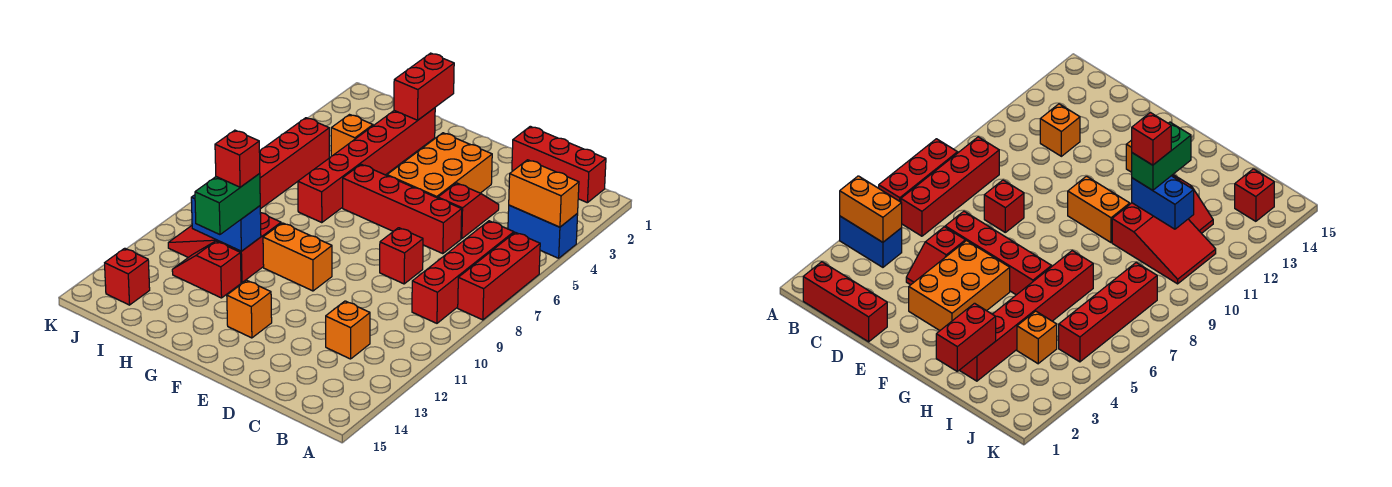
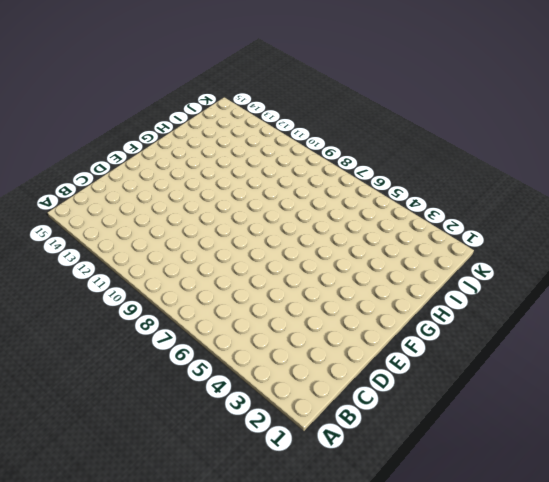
none -> blue brick A4:B4 level 1
none -> red brick A6:A8 level 1
none -> red brick B1:D1 level 1

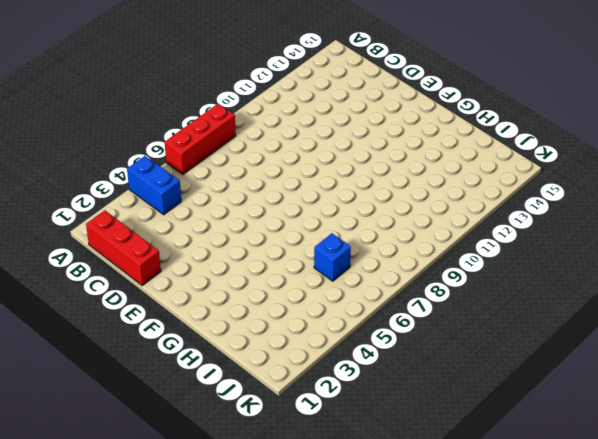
blue brick I6 level 1 -> none
none -> red brick B6:B9 level 1
none -> orange brick C12 level 1
none -> red slope D4:D5 level 1 top 5

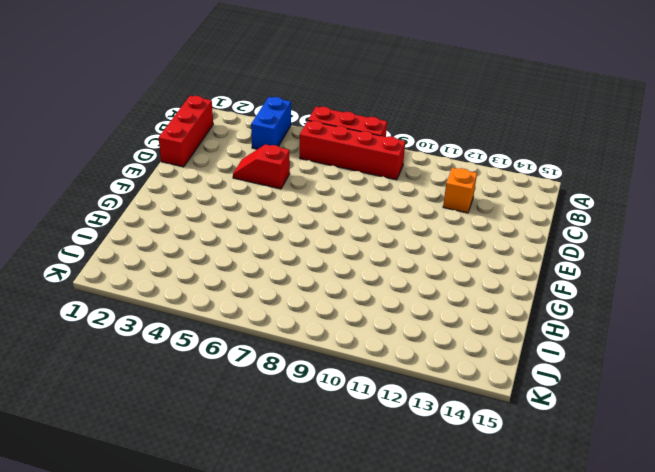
none -> red brick D6:G6 level 1
none -> red brick D8 level 1
none -> orange brick E3:F5 level 1

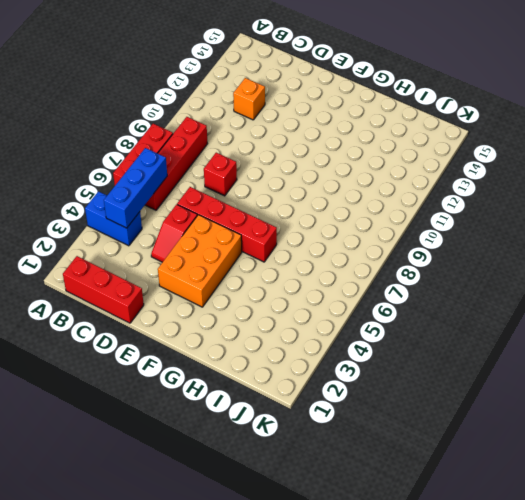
blue brick B4:B6 level 2 -> orange brick A4:B4 level 2
none -> orange brick F10:G10 level 1
none -> orange brick F13 level 1
none -> red brick H2:H7 level 1

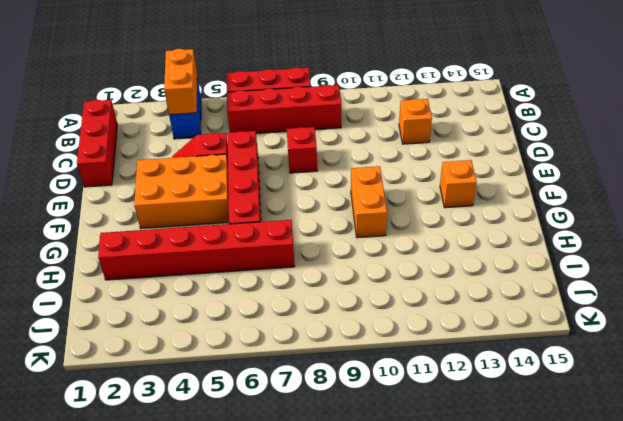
none -> red slope H10:J11 level 1 top H
none -> red slope H12:I12 level 1 top H
none -> orange brick I4 level 1

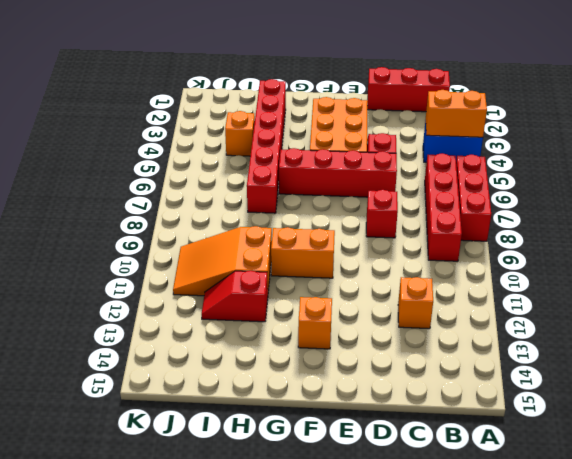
orange slope H10:J11 level 1 top H -> red slope H10:J11 level 1 top H
none -> red brick J5:J8 level 1
none -> red brick J14 level 1
none -> red brick H1:H2 level 2

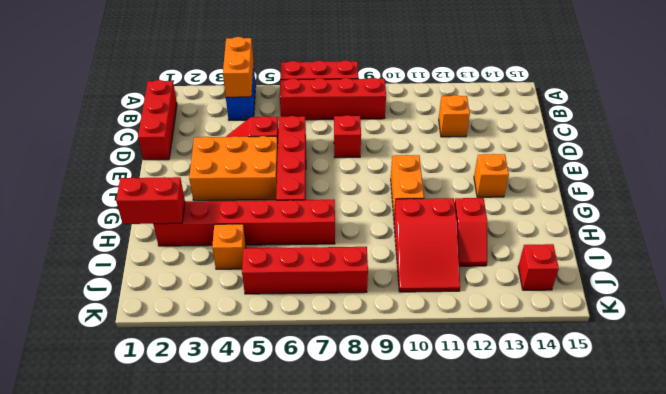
none -> blue brick H11:I11 level 2
none -> green brick H11:H12 level 3
none -> red brick H11 level 4

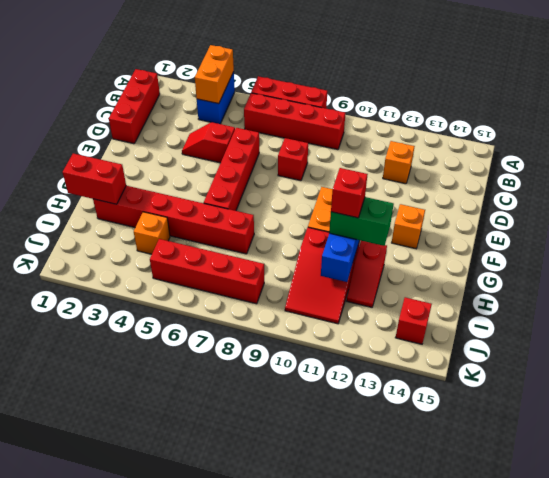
none -> orange brick E3:F5 level 1

